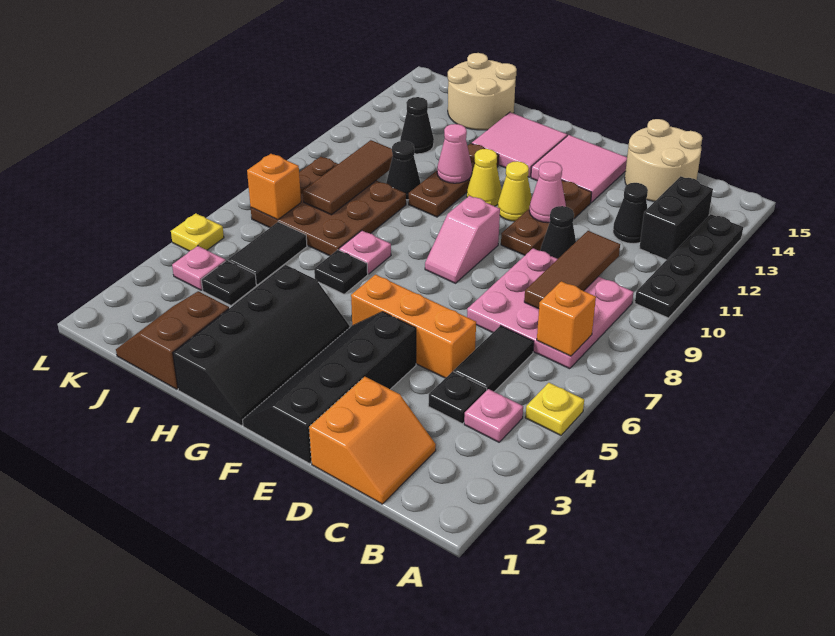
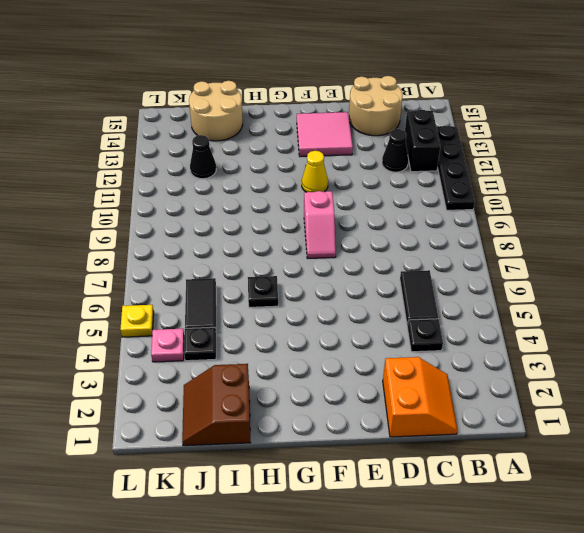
none -> yellow plate A5 level 1
none -> pink plate B4 level 1
none -> pink plate B7:D9 level 1
none -> orange brick D5:F5 level 1

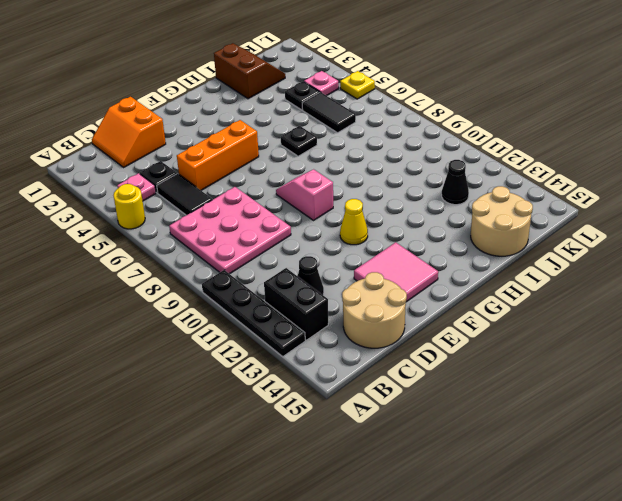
yellow round brick A5 level 1 -> yellow plate A5 level 1
none -> black cone D10 level 1
none -> black slope E1:F4 level 1 top E
none -> brown plate E10:E12 level 1
none -> black slope G1:H4 level 1 top H

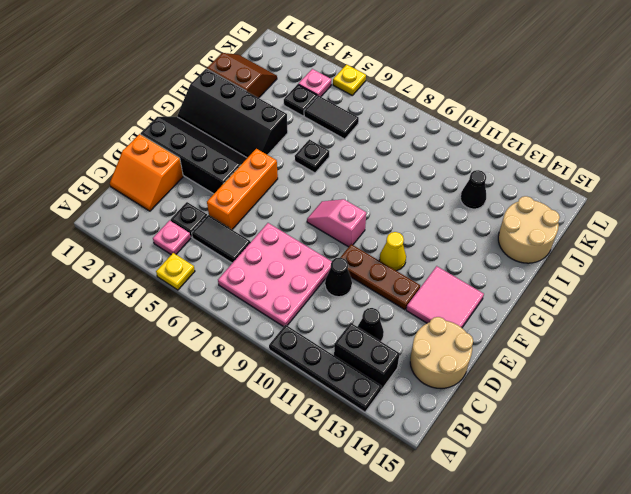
none -> yellow cone G11 level 1
none -> pink tile G13:H14 level 1
none -> pink plate H7 level 1
none -> brown plate H10:H12 level 1

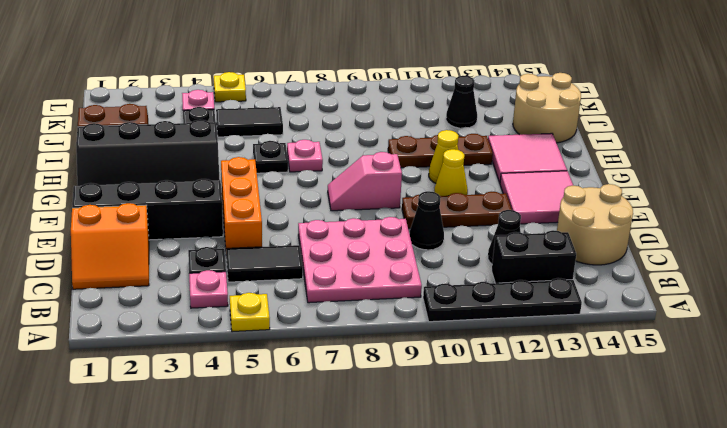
none -> brown plate I7:K9 level 1
none -> black cone I10 level 1
none -> orange brick B7 level 2
none -> brown tile C8:C10 level 2

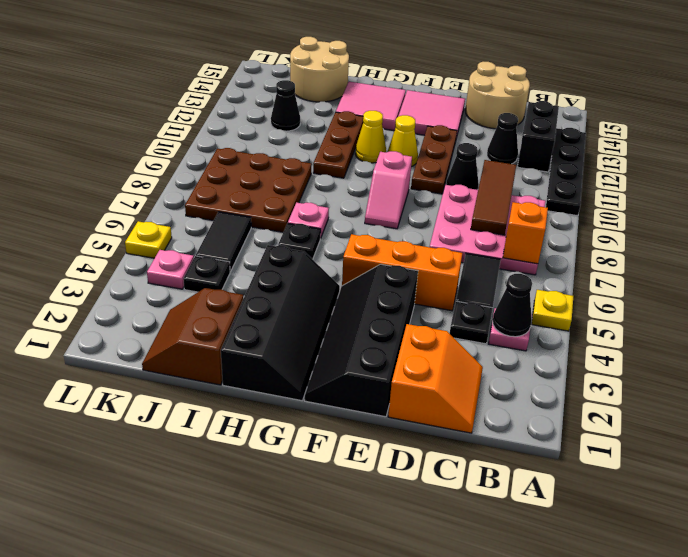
black cone B4 level 2 -> black cone I10 level 1
none -> pink cone E11 level 2
none -> pink cone H11 level 2
none -> brown tile J8:J10 level 2
none -> orange brick K7 level 2

